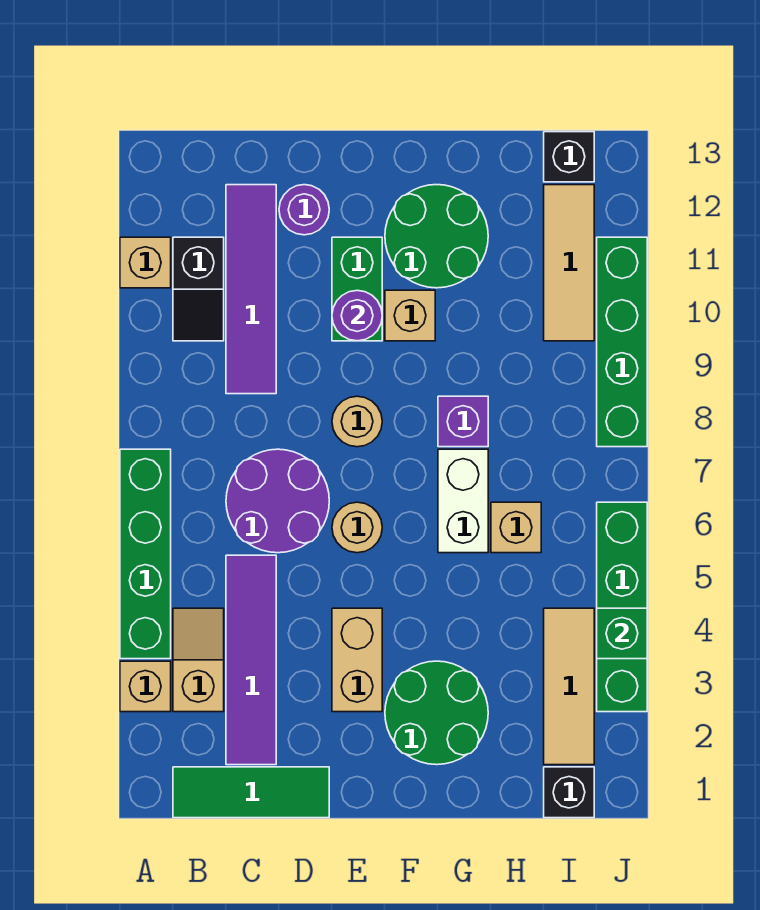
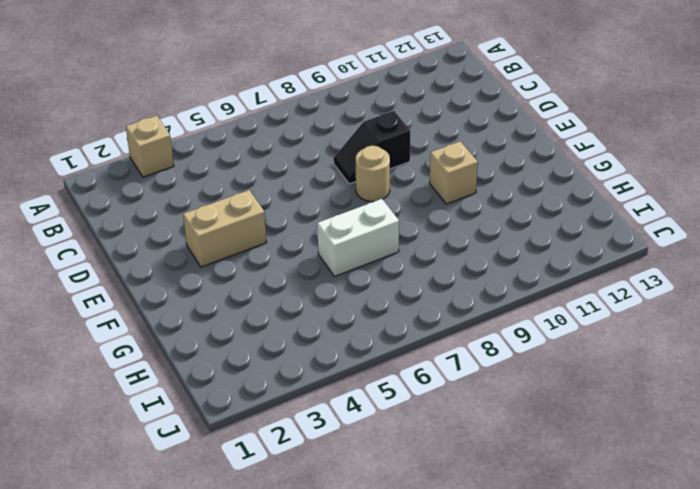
black slope D8:D9 level 1 top 9 -> black slope B10:B11 level 1 top 11
none -> green brick A4:A7 level 1
none -> tan brick A11 level 1
none -> green tile B1:D1 level 1

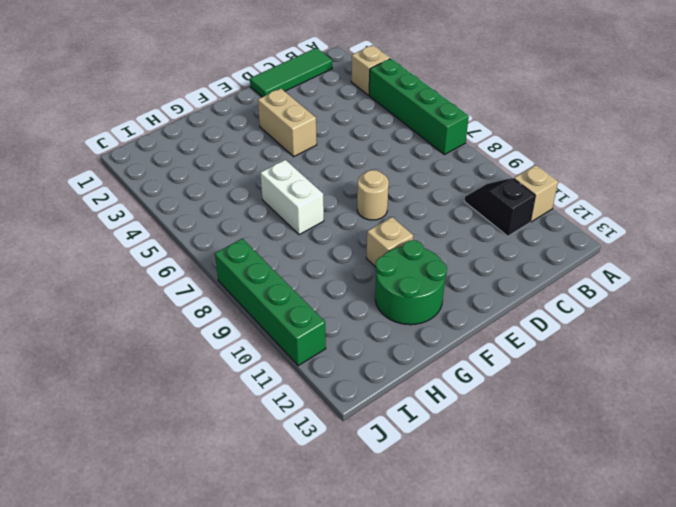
none -> tan slope B3:B4 level 1 top 3
none -> purple tile C2:C5 level 1
none -> purple round brick C6:D7 level 1

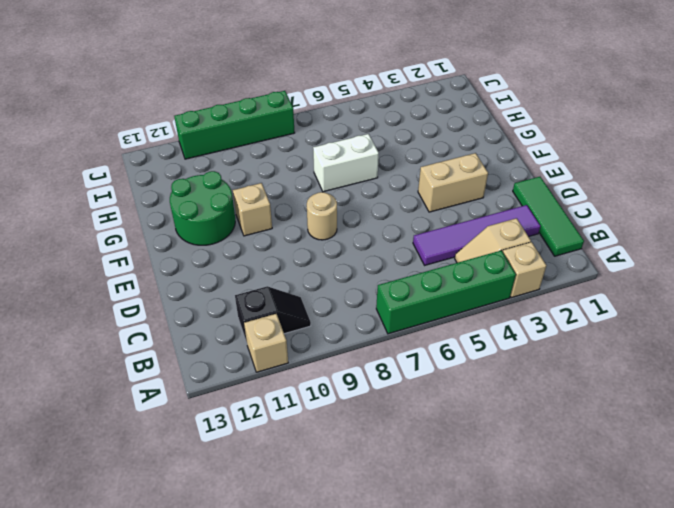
none -> purple round brick C6:D7 level 1
none -> purple tile C9:C12 level 1
none -> purple round brick D12 level 1

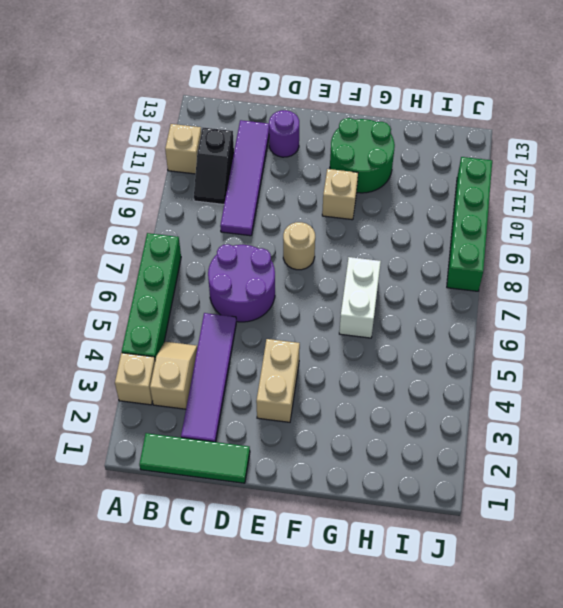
none -> tan round brick E6 level 1
none -> green brick E10:E11 level 1
none -> green round brick F2:G3 level 1

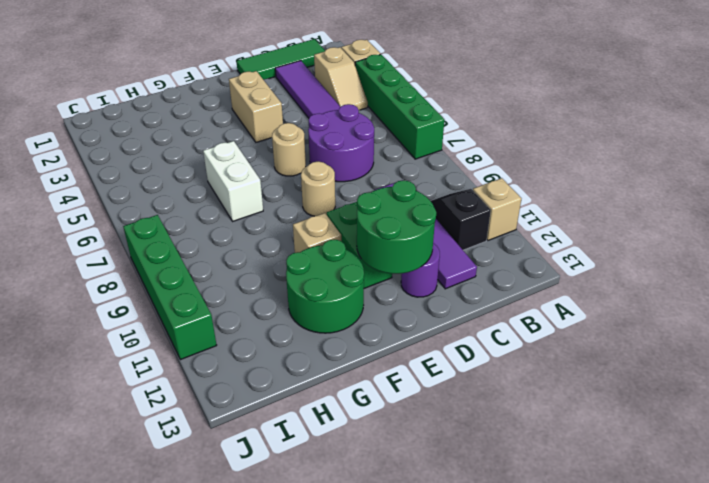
green round brick D11:E12 level 2 -> green round brick F2:G3 level 1
none -> purple brick G8 level 1
none -> tan brick H6 level 1
none -> black brick I1 level 1

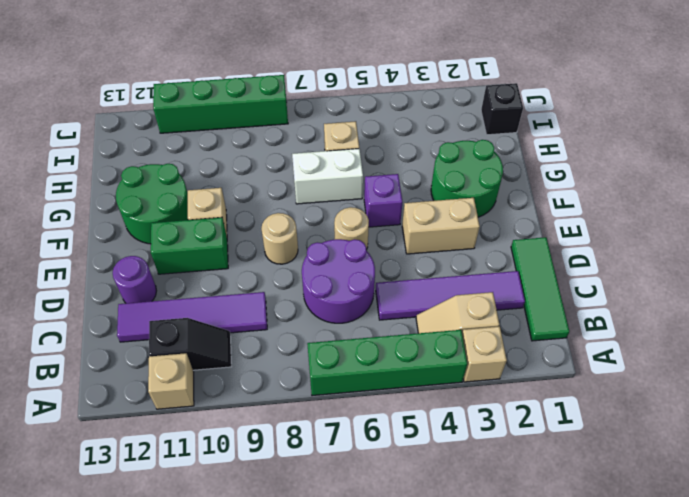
purple brick F5 level 1 -> purple brick G8 level 1
none -> tan tile I2:I4 level 1
none -> tan tile I10:I12 level 1
none -> black brick I13 level 1

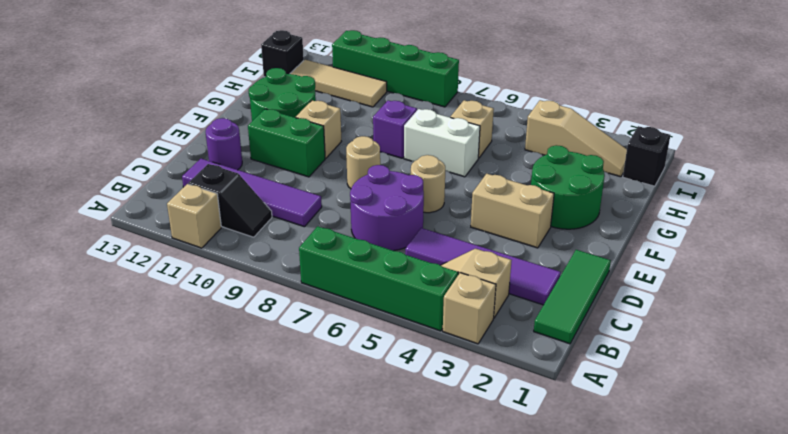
tan slope I2:I4 level 1 top 4 -> tan tile I2:I4 level 1
none -> green brick J3:J6 level 1
none -> purple round brick E10 level 2
none -> green brick J4 level 2

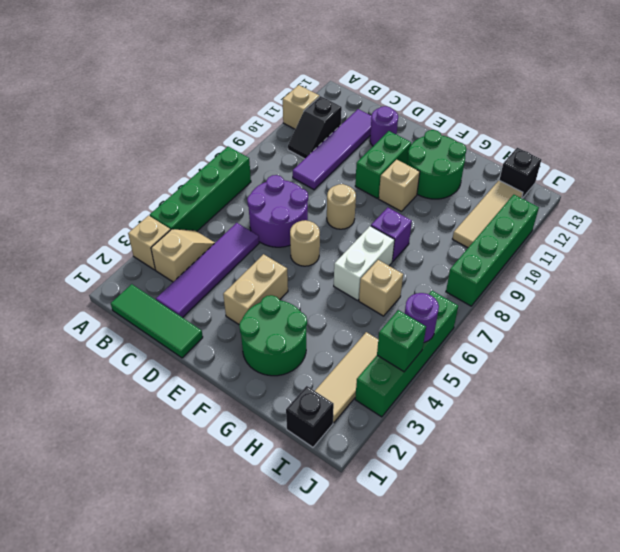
purple round brick J5 level 2 -> purple round brick E10 level 2

